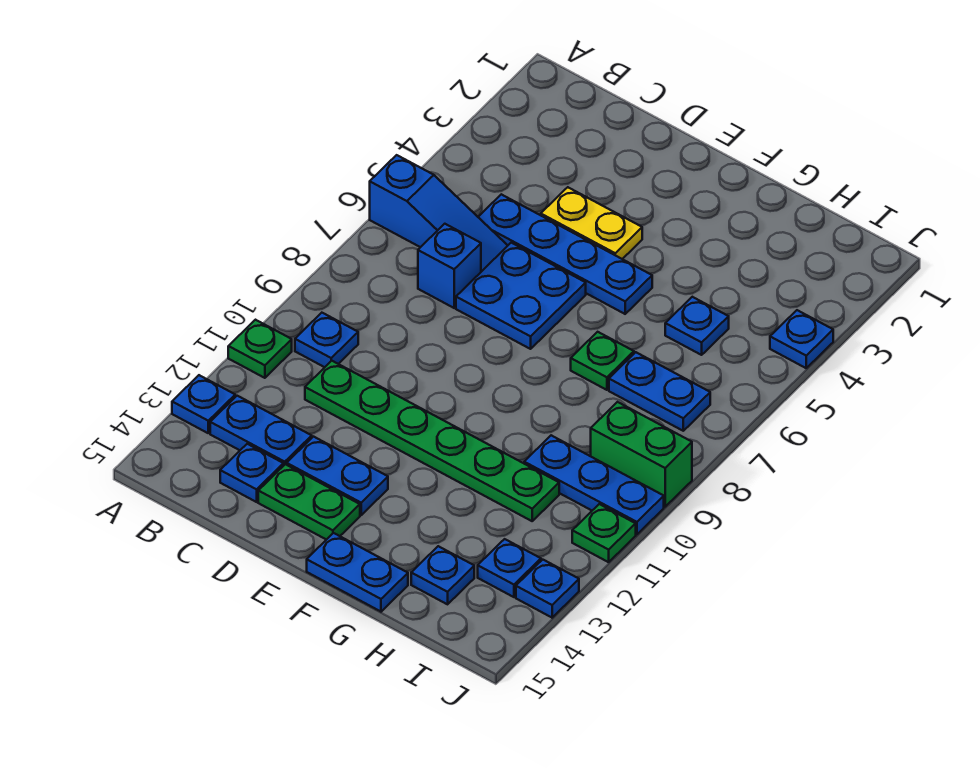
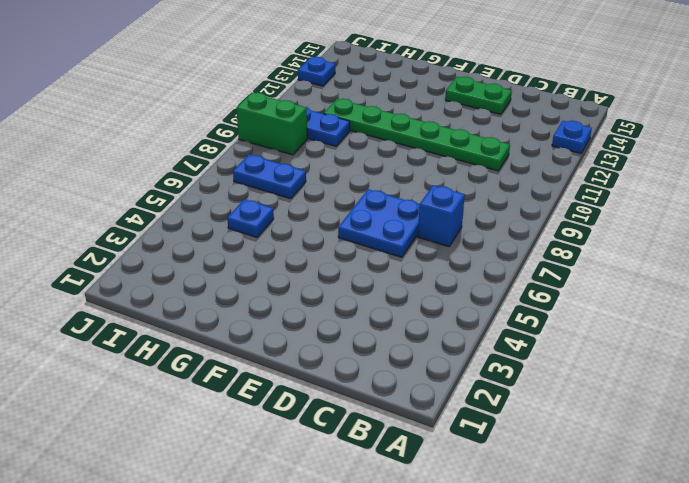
none -> blue slope A6:C6 level 1 top A
none -> green plate A11 level 1
none -> blue plate B10 level 1

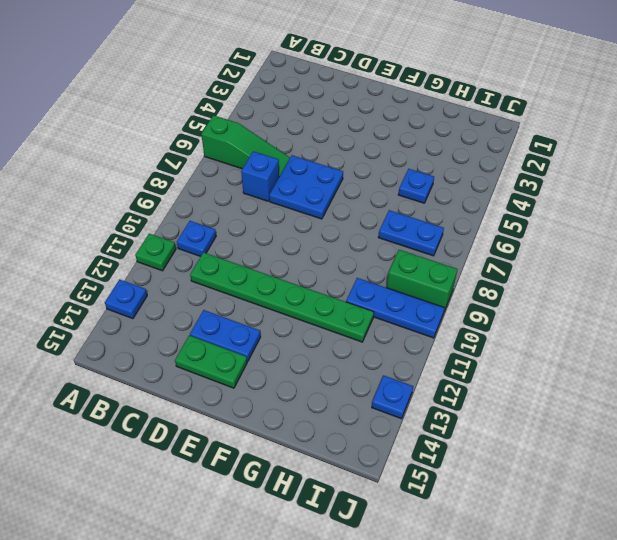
green slope A6:C6 level 1 top A -> blue slope A6:C6 level 1 top A
none -> blue plate B13:C13 level 1
none -> blue plate C5:F5 level 1
none -> blue plate C14 level 1

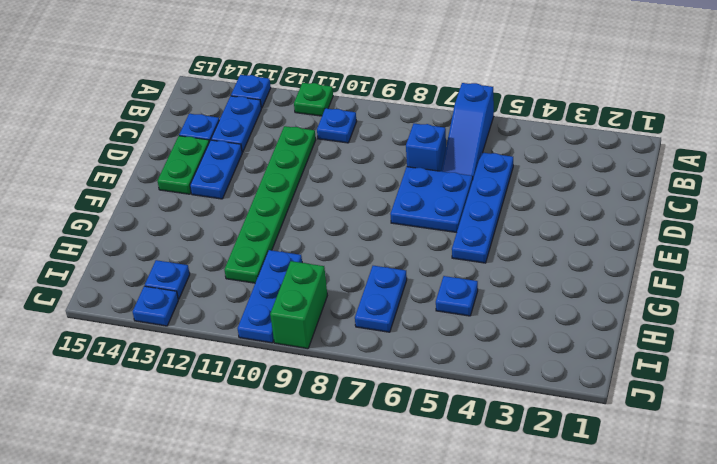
none -> yellow plate D4:E4 level 1
none -> blue plate F15:G15 level 1
none -> green plate G7 level 1

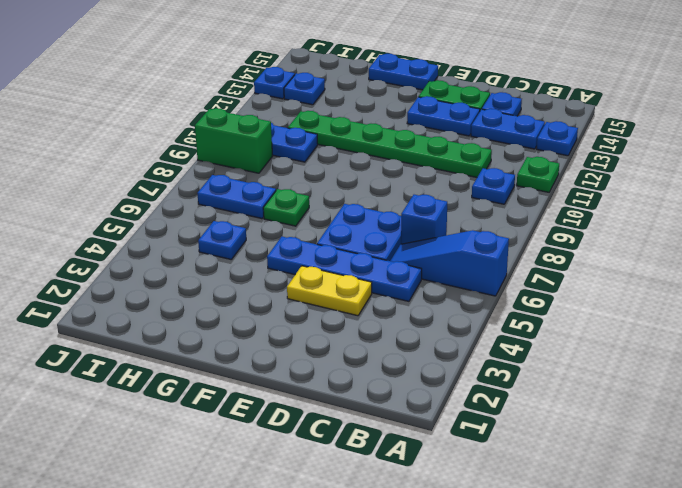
none -> blue plate H14 level 1
none -> blue plate J4 level 1
none -> green plate J11 level 1

